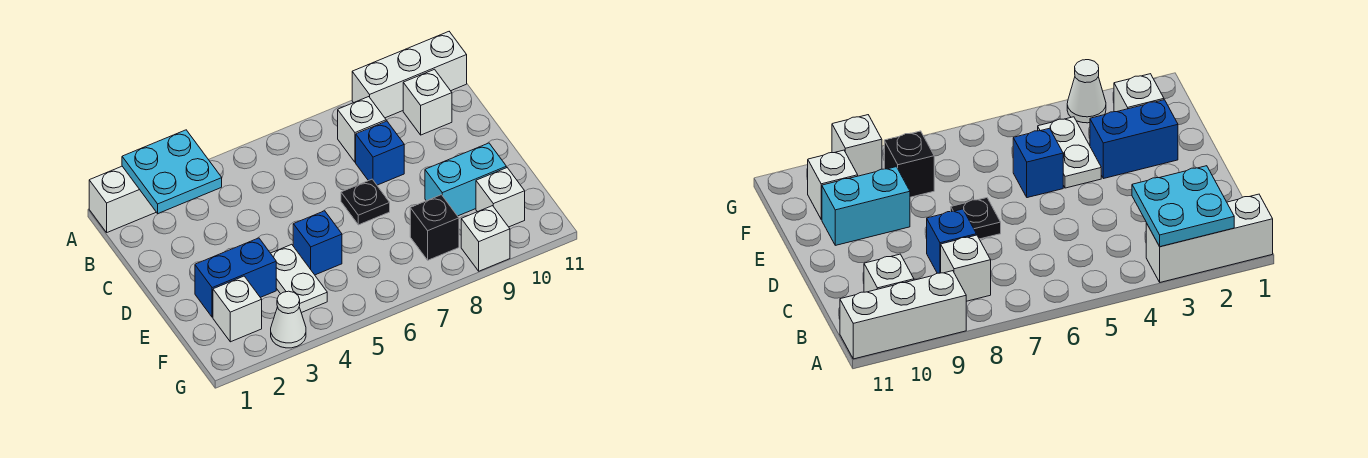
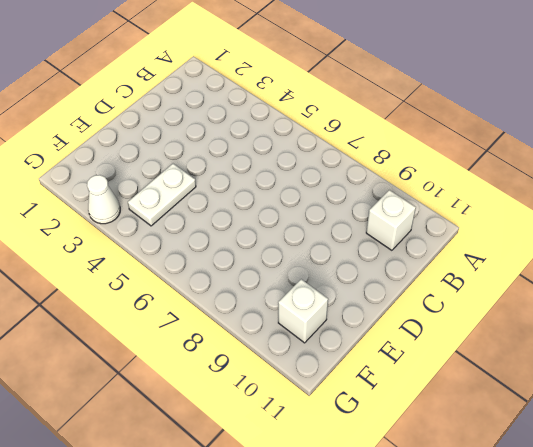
none -> white brick A1:A3 level 1
none -> white brick A9:A11 level 1
none -> white brick B8 level 1

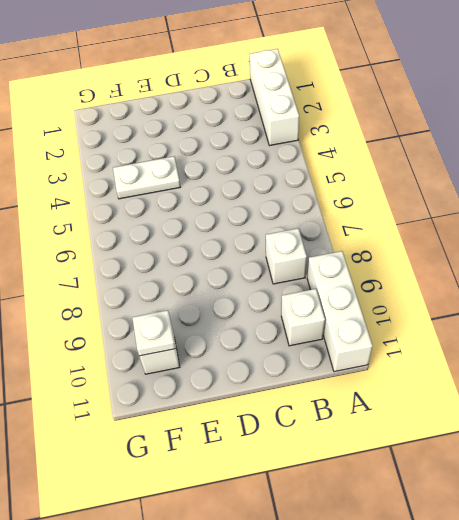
white plate F10 level 2 -> none
none -> blue brick C8 level 1
none -> black plate D7 level 1
none -> blue brick E2:E3 level 1

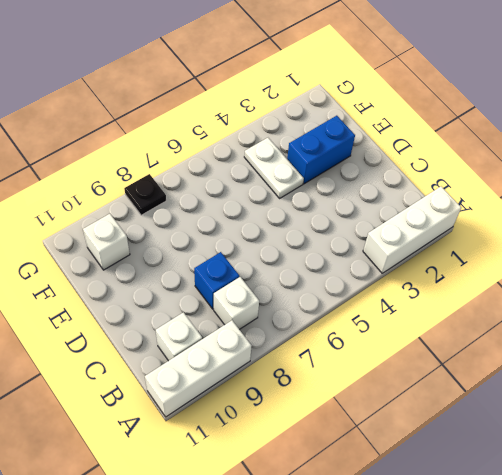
black plate G8 level 1 -> black plate D7 level 1
none -> blue brick E5 level 1
none -> cyan brick E9:E10 level 1
none -> white brick F2 level 1

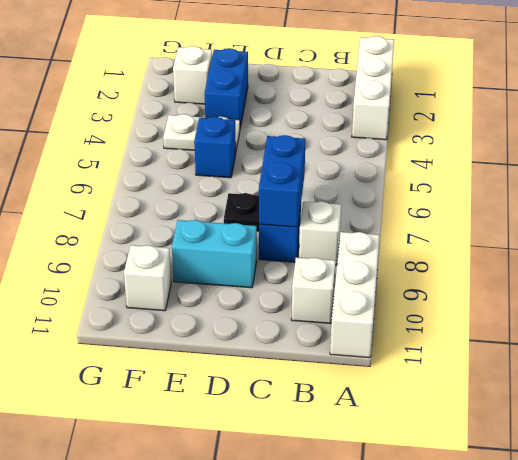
blue brick C7:C8 level 2 -> none
cyan brick D9:E9 level 1 -> cyan brick E9:E10 level 1
none -> black brick F8 level 1
none -> white cone G3 level 1
none -> white brick G9 level 1

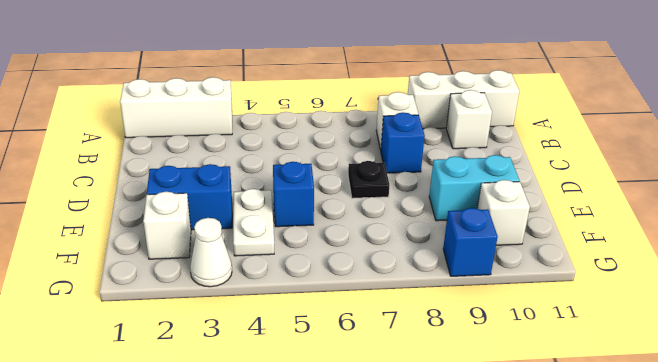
blue brick G9 level 1 -> white brick G9 level 1
none -> black brick F8 level 1
none -> cyan plate A2:B3 level 2

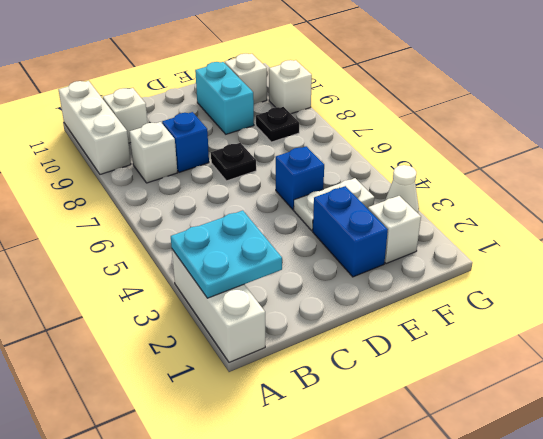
black plate F8 level 1 -> black brick F8 level 1

